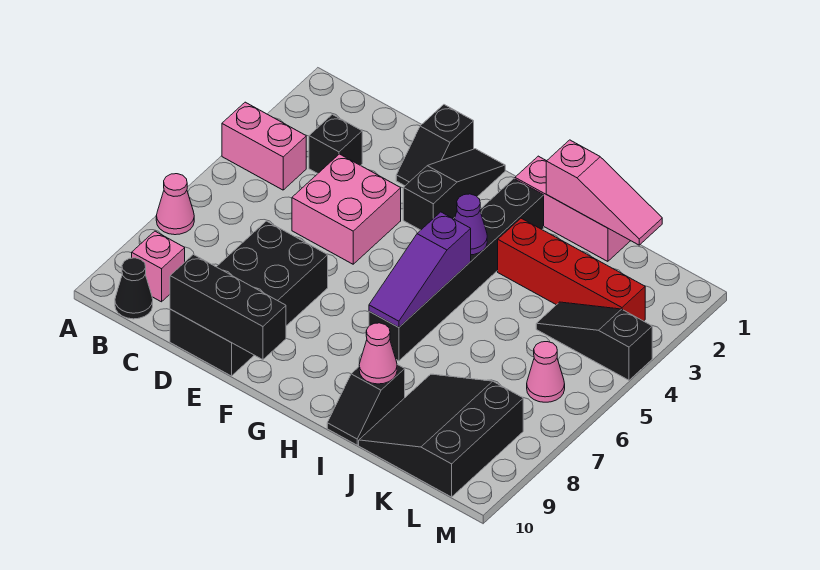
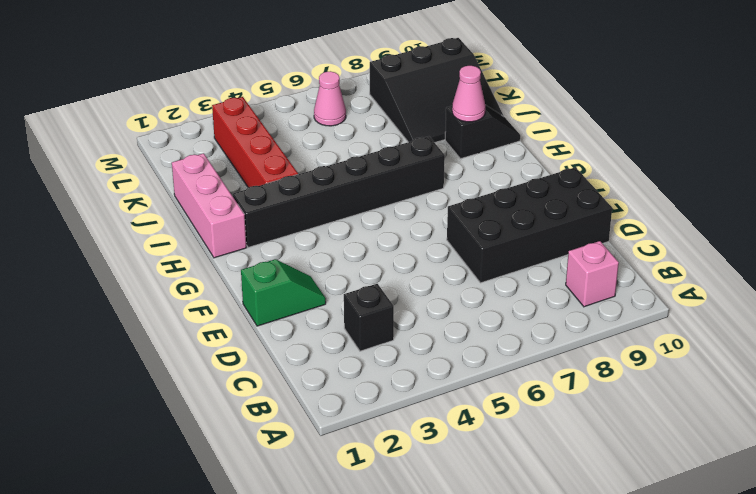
green slope E1:E2 level 1 top 1 -> black slope E1:E2 level 1 top 1
none -> pink brick A4:B4 level 1
none -> pink cone A7 level 1
none -> black cone B10 level 1

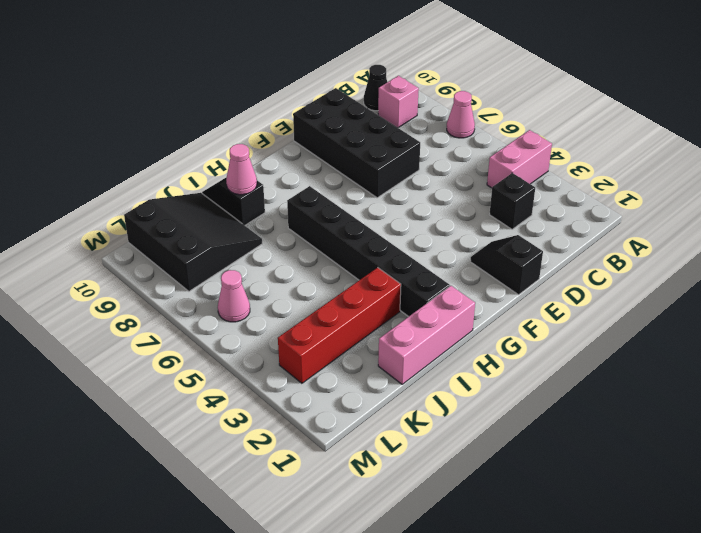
none -> pink brick D4:E5 level 1
none -> black slope F1:F3 level 1 top 3
none -> black slope K4:M4 level 1 top M

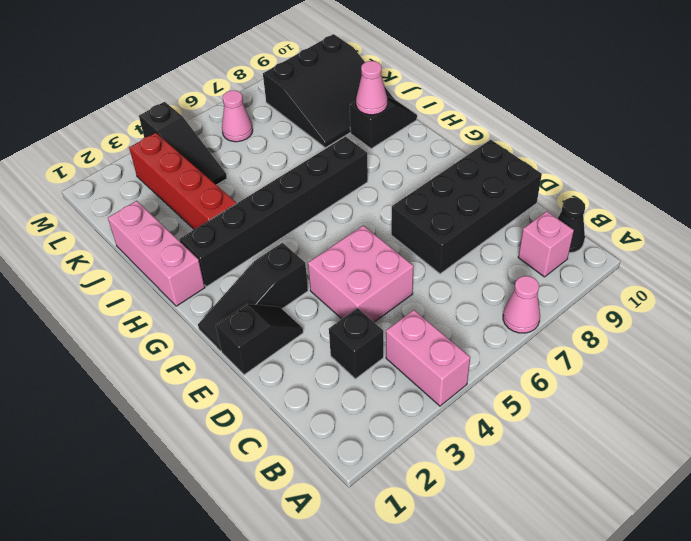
none -> black brick D10:F10 level 2
none -> purple cone H4 level 2
none -> purple slope H5:H7 level 2 top 5

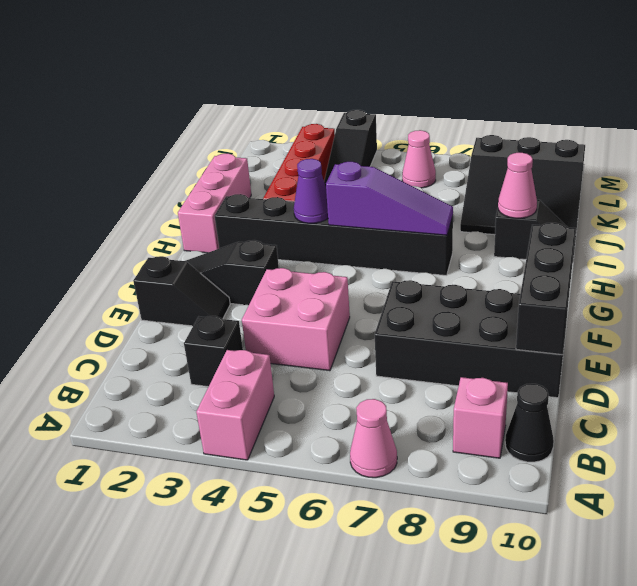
none -> pink slope I1:K1 level 2 top I

